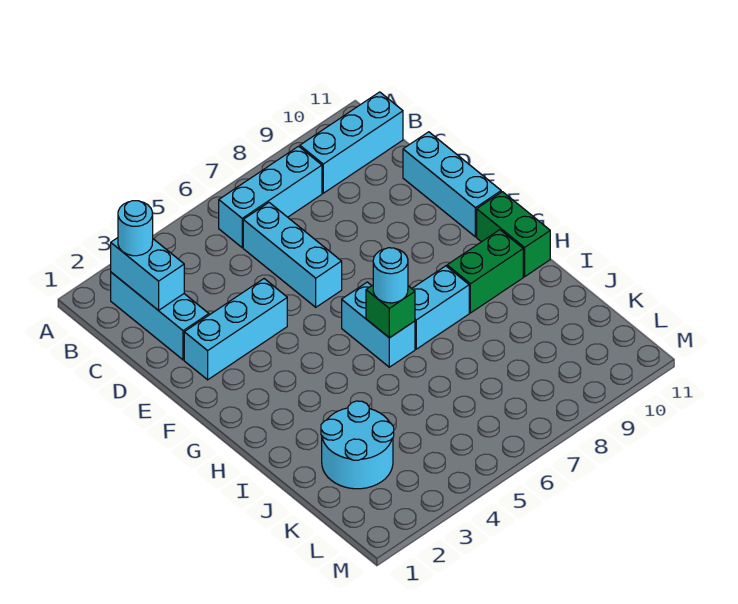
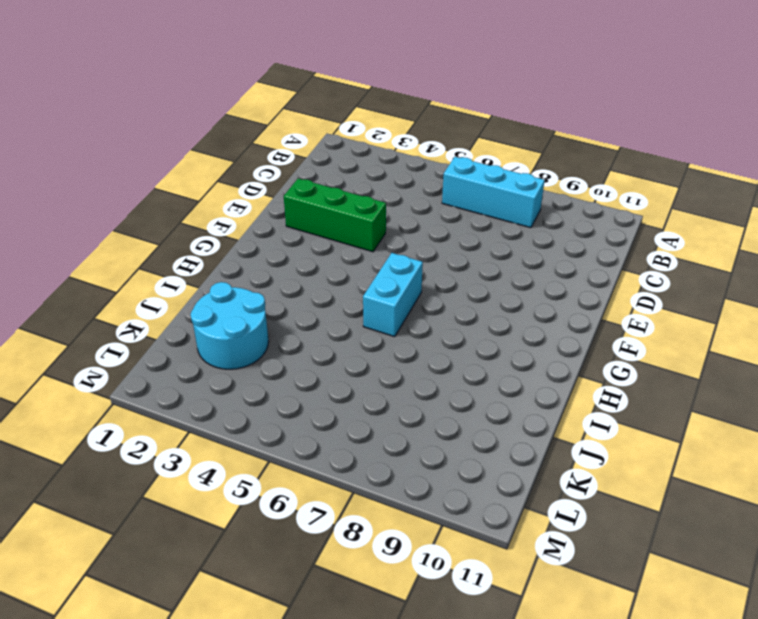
green brick E2:E4 level 1 -> cyan brick E2:E4 level 1
none -> cyan brick B2:D2 level 1
none -> cyan brick B9:B11 level 1
none -> cyan brick C6:E6 level 1

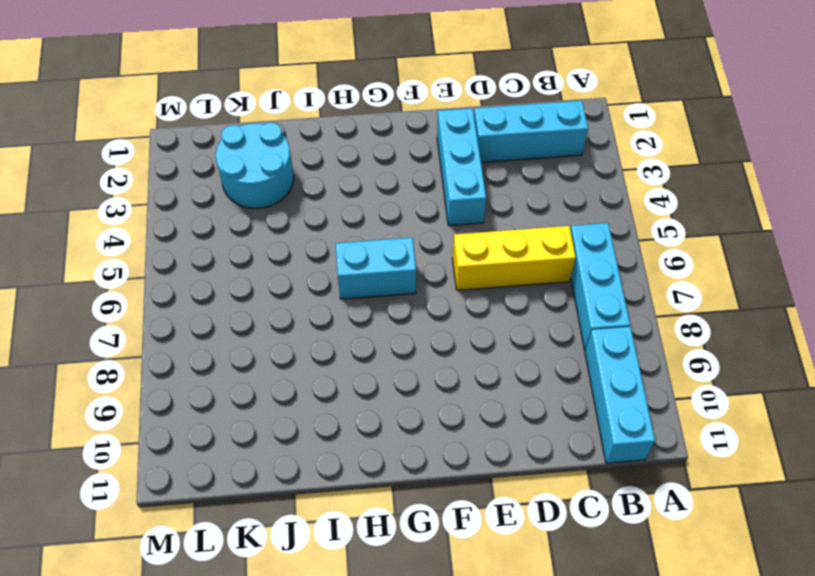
yellow brick C6:E6 level 1 -> cyan brick C6:E6 level 1
none -> cyan brick D11:F11 level 1
none -> green brick G11:H11 level 1
none -> cyan brick H7:H8 level 1

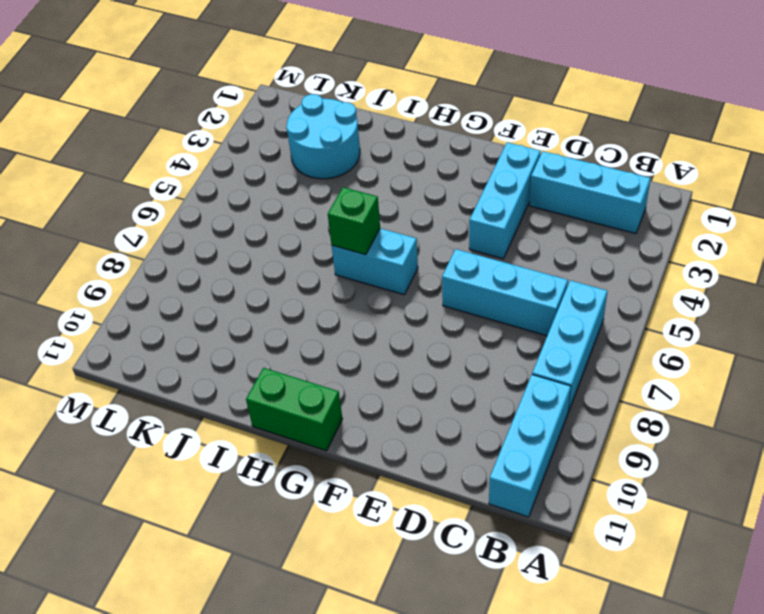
none -> cyan brick D11:F11 level 1
none -> cyan brick H7:H8 level 1
none -> green brick H9:H10 level 1

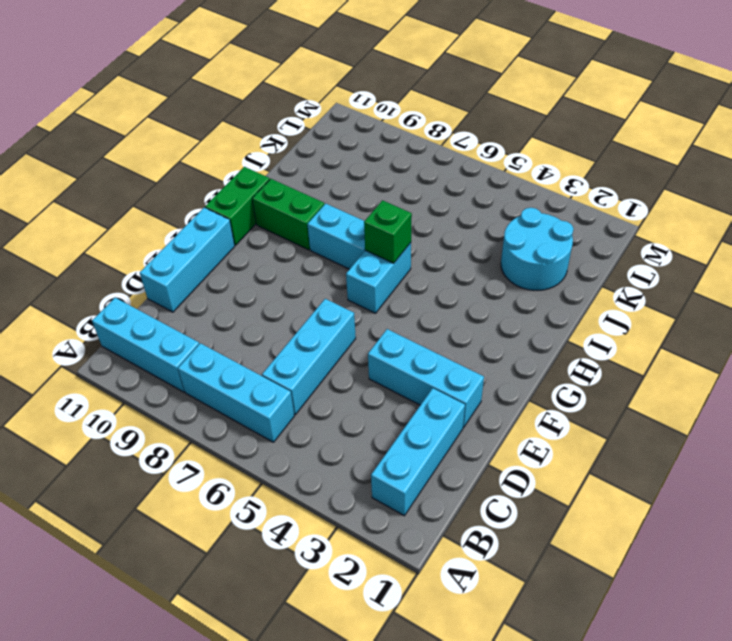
none -> cyan brick B2:C2 level 2
none -> cyan round brick B2 level 3
none -> cyan round brick H6 level 3

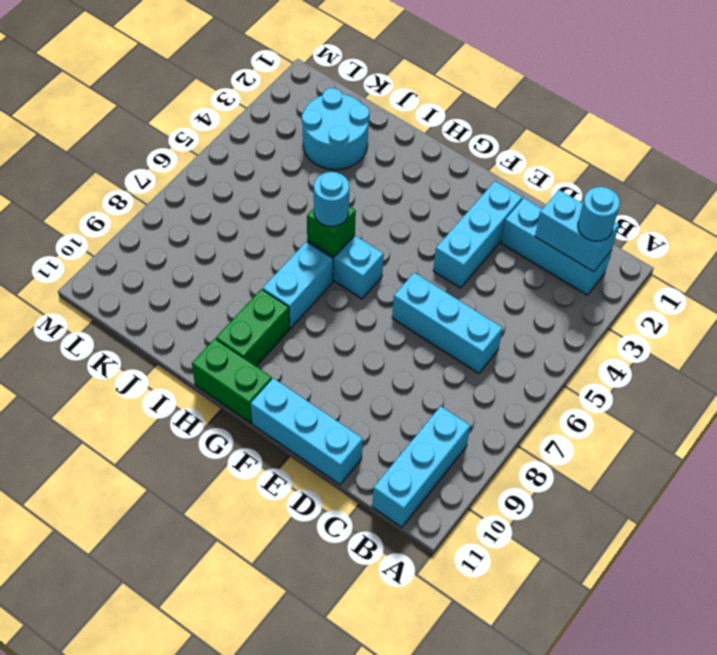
none -> cyan brick B6:B8 level 1

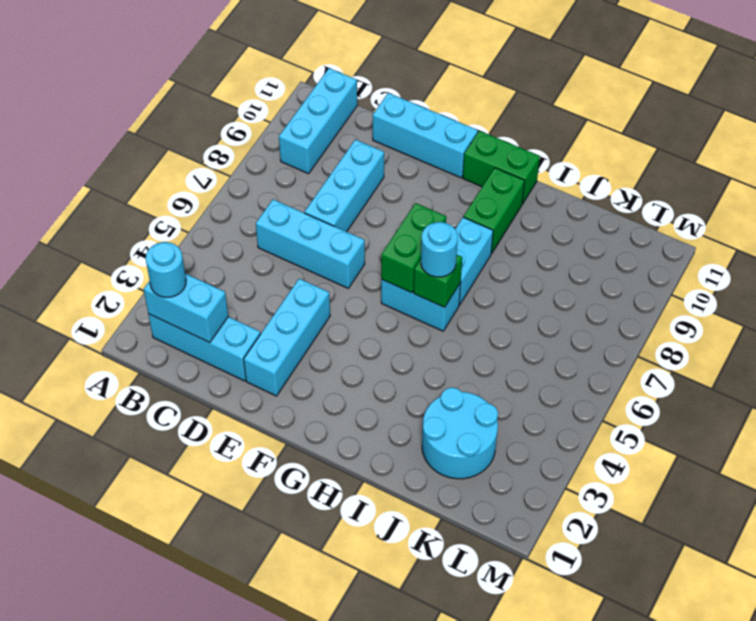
cyan brick D7:D9 level 1 -> cyan brick B6:B8 level 1
green brick G6:G7 level 2 -> none

